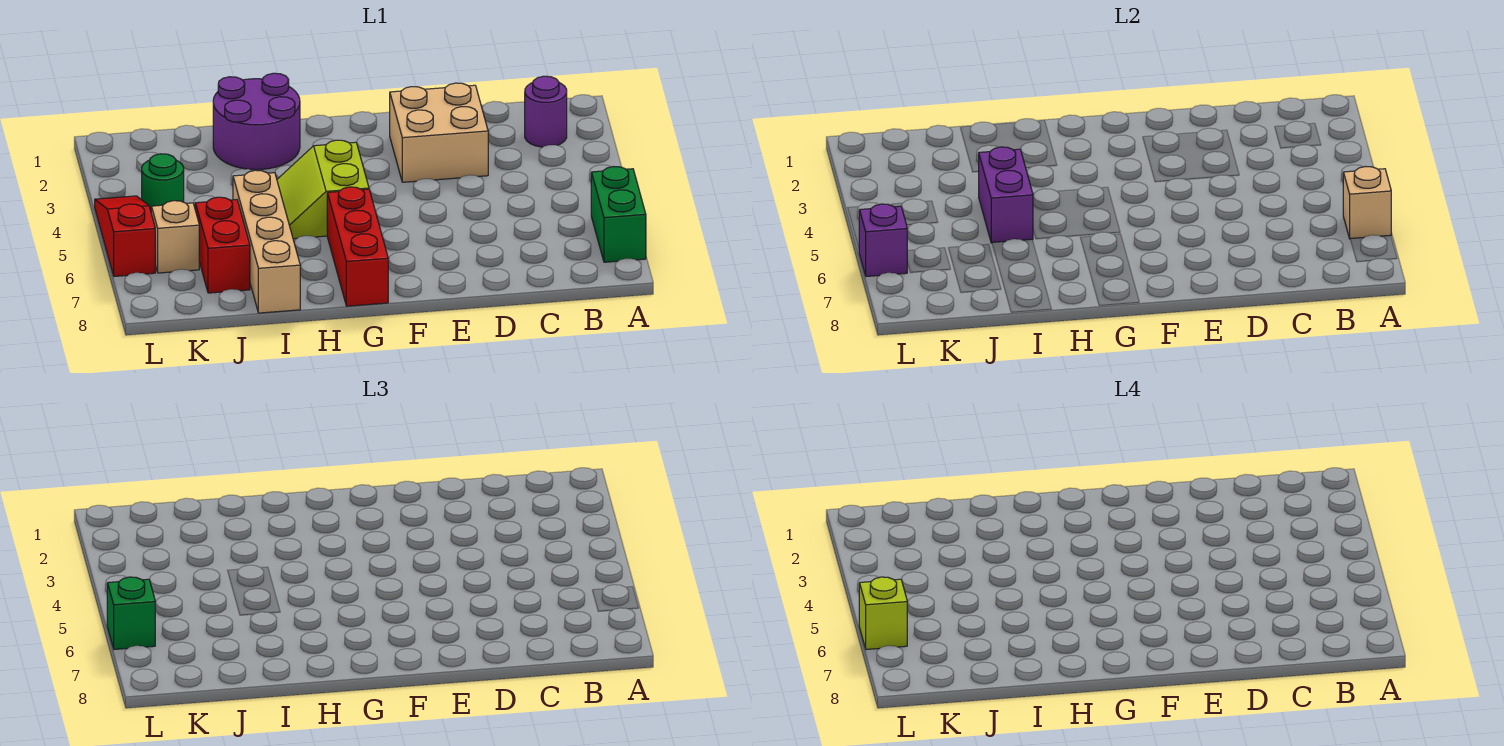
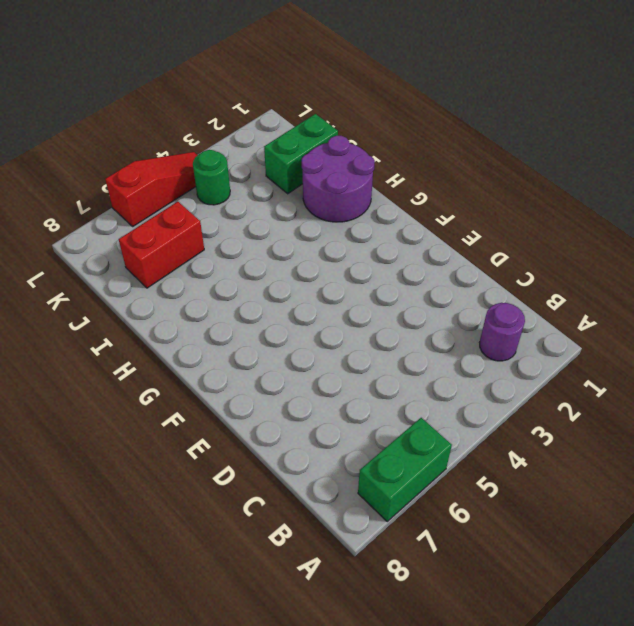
green brick J1:J2 level 1 -> none
none -> tan brick D2:E3 level 1
none -> lime slope G4:H5 level 1 top G
none -> red brick G6:G8 level 1

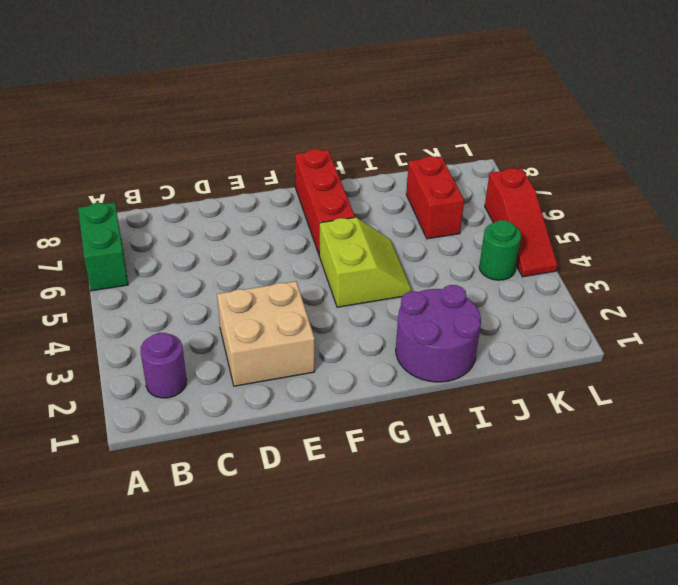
none -> tan brick I5:I8 level 1
none -> tan brick K6 level 1
none -> tan brick A6 level 2

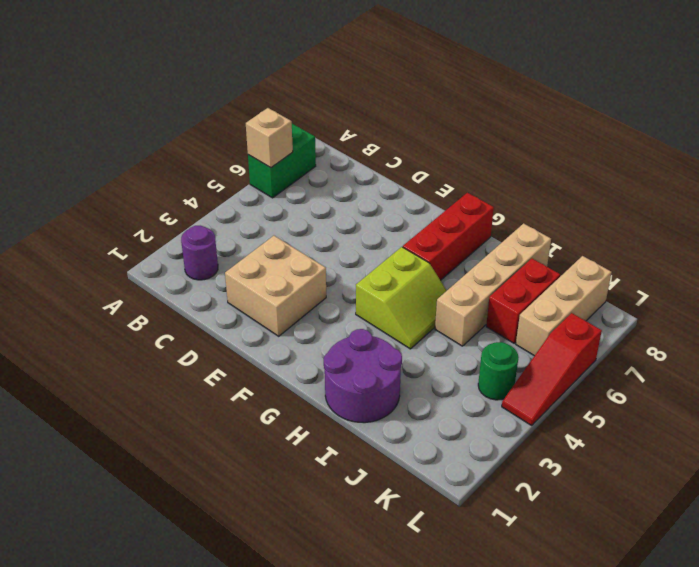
tan brick K6:K8 level 1 -> tan brick K6 level 1
none -> purple brick I4:I5 level 2
none -> purple brick L6 level 2
none -> green brick L6 level 3

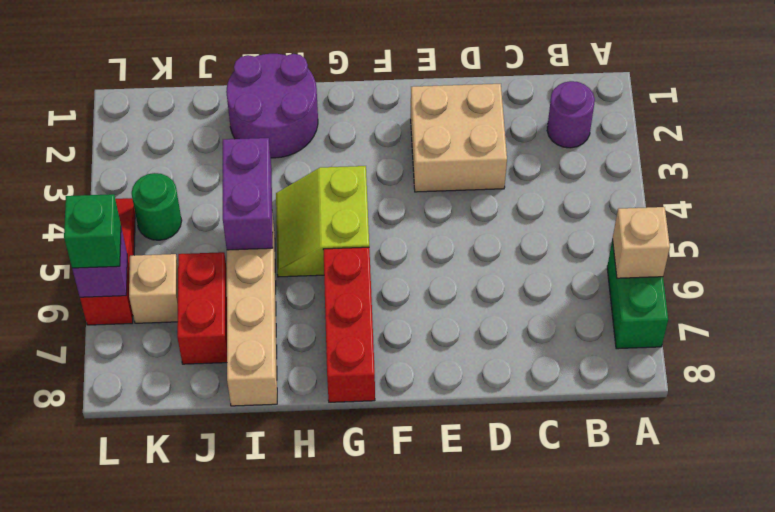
none -> lime brick L6 level 4

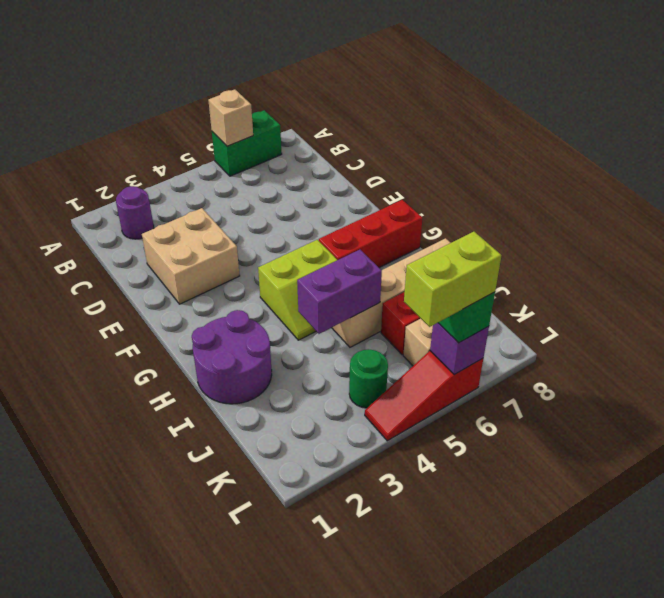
lime brick L5:L6 level 4 -> lime brick L6 level 4

